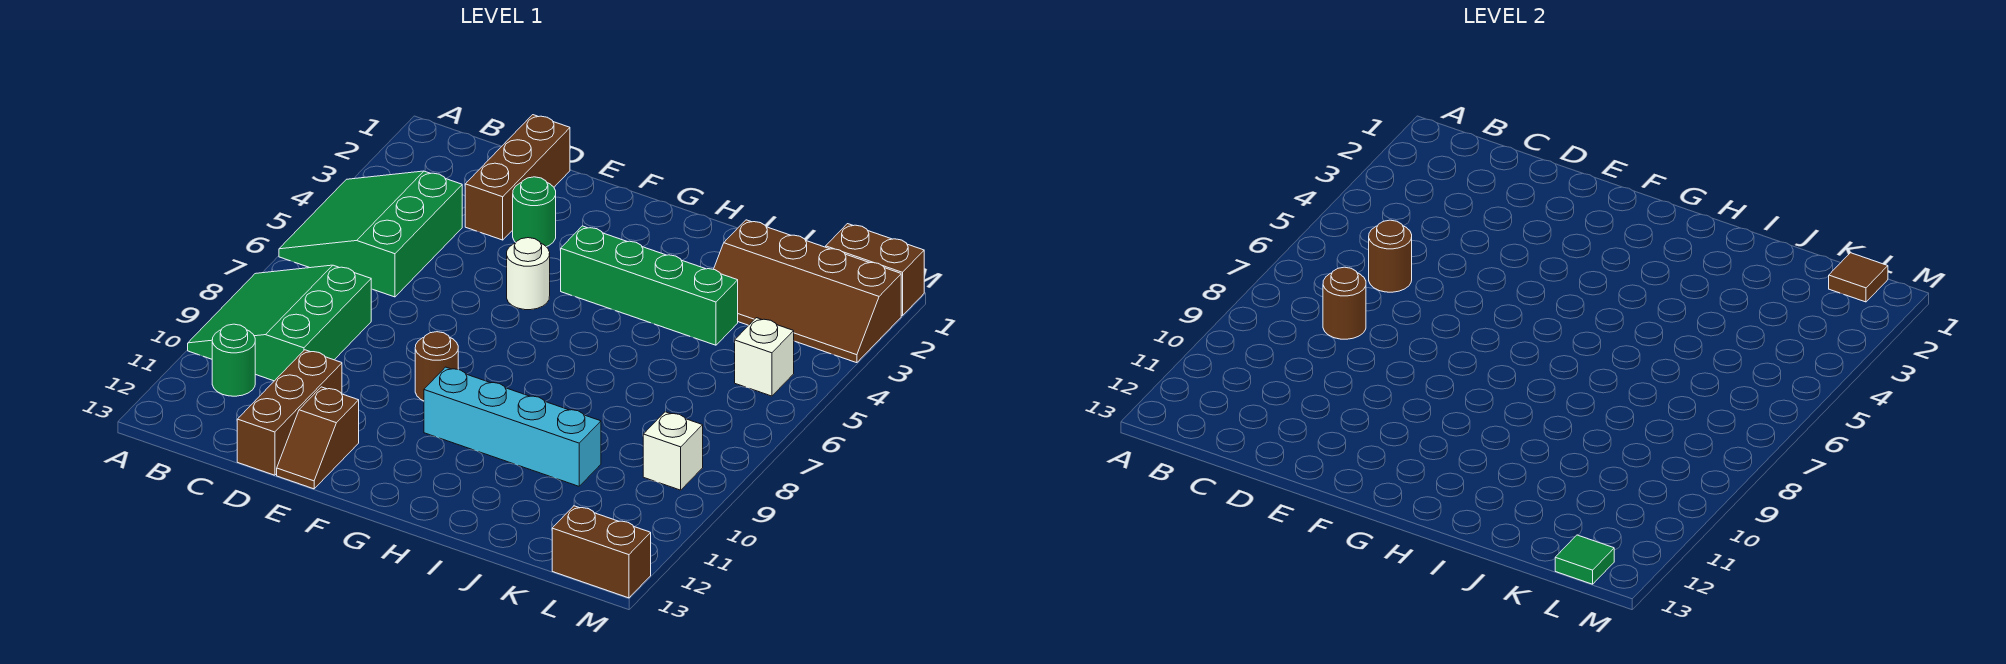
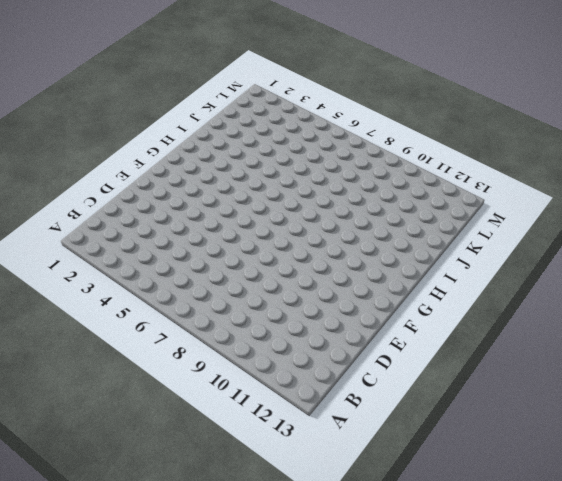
none -> green slope A4:C6 level 1 top C
none -> green slope A8:C10 level 1 top C
none -> green round brick B11 level 1

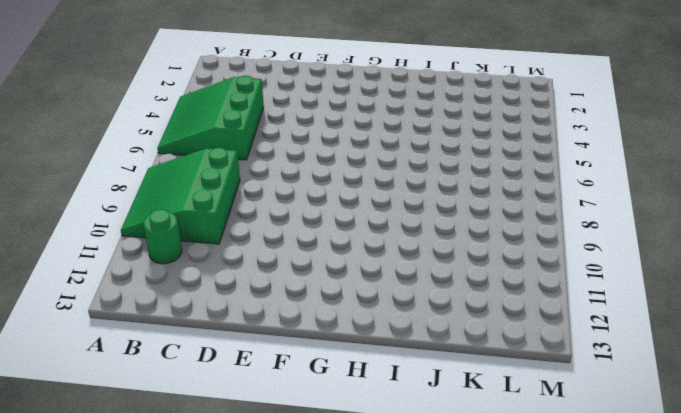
none -> brown brick D1:D3 level 1
none -> brown brick D11:D13 level 1
none -> green round brick E3 level 1

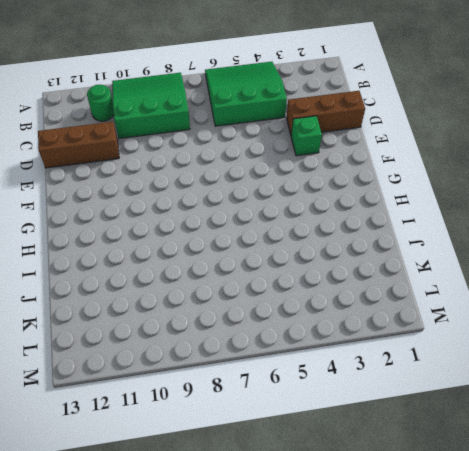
green brick E3 level 1 -> green round brick E3 level 1
none -> brown slope E12:E13 level 1 top 12
none -> white round brick F5 level 1
none -> brown round brick F9 level 1

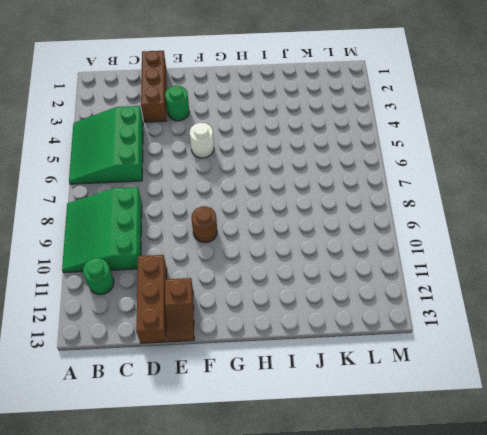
none -> green brick G4:J4 level 1
none -> cyan brick G10:J10 level 1
none -> brown slope J2:M3 level 1 top 2

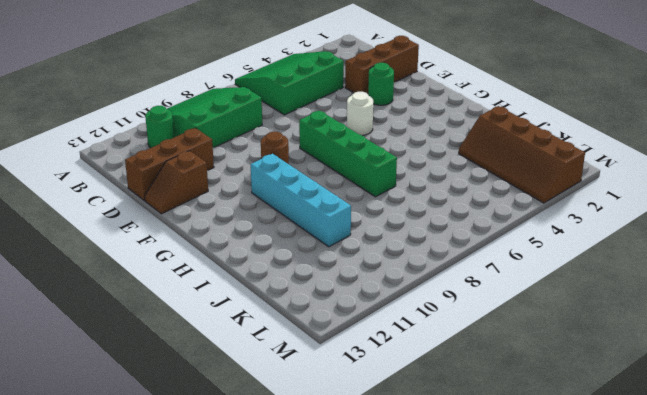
green brick F7:I7 level 1 -> green brick G4:J4 level 1
none -> brown brick L1:M1 level 1
none -> white brick L5 level 1
none -> white brick L9 level 1

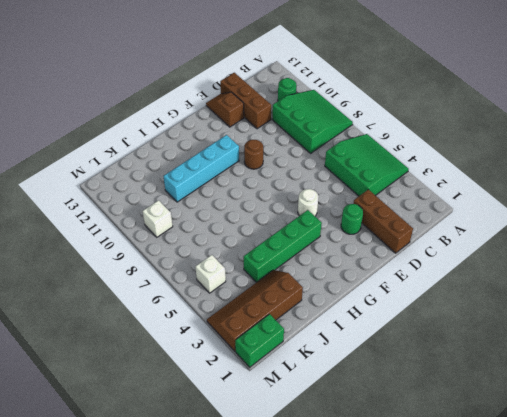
green brick L1:M1 level 1 -> brown brick L1:M1 level 1
none -> brown brick L13:M13 level 1
none -> brown round brick C6 level 2
none -> brown round brick C8 level 2

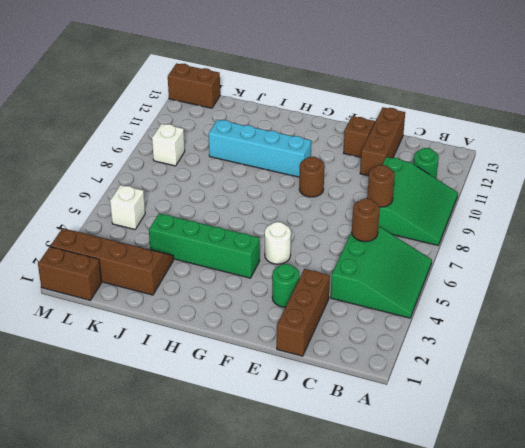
none -> brown tile L1 level 2
none -> green tile L13 level 2

